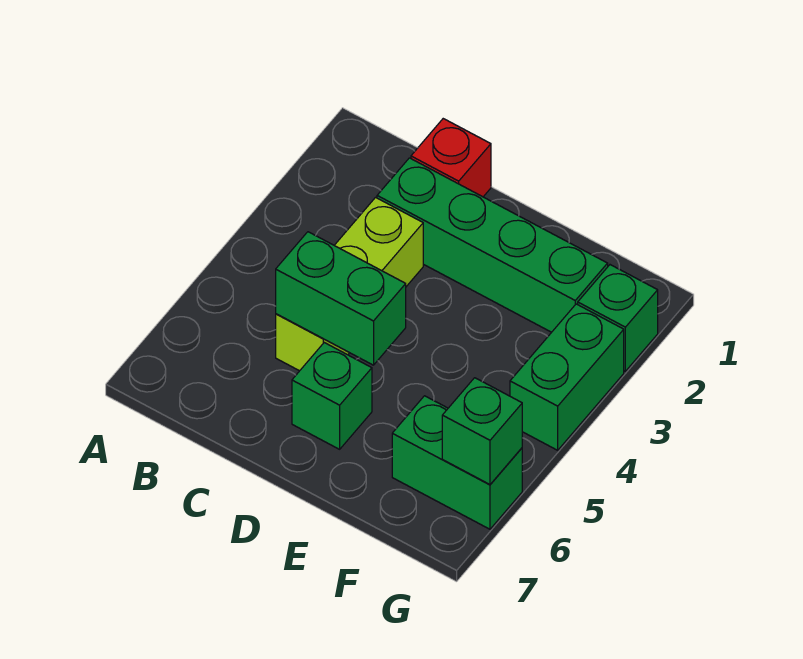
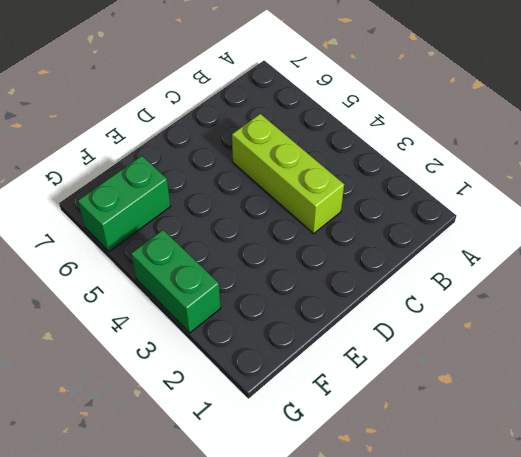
none -> red brick C1 level 1
none -> green brick C2:F2 level 1

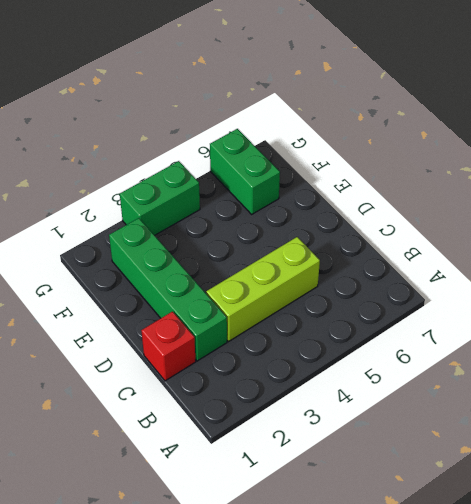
none -> green brick D6 level 1
none -> green brick G2 level 1

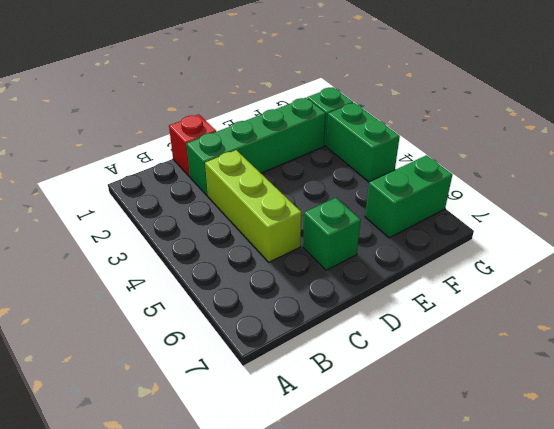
none -> green brick C5:D5 level 2
none -> green brick G6 level 2

